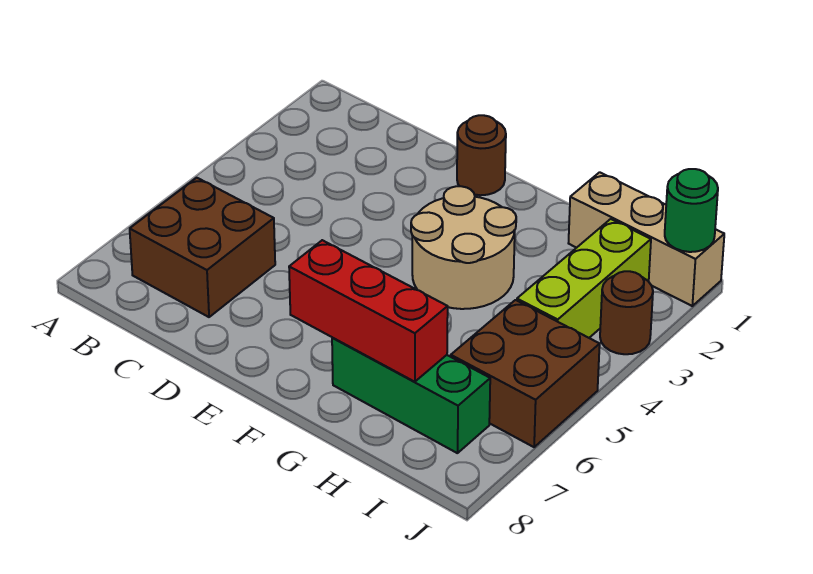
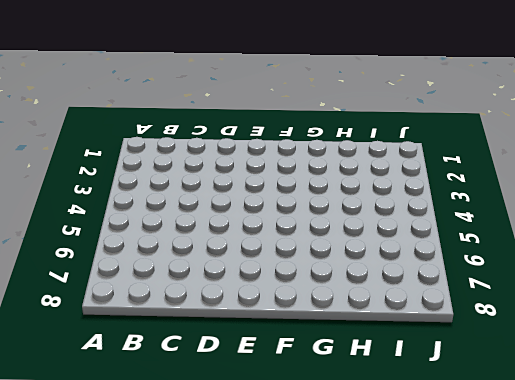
none -> brown brick B6:C7 level 1
none -> brown round brick E1 level 1

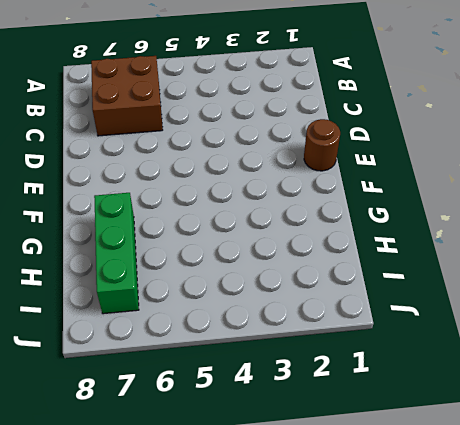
none -> tan round brick F3:G4 level 1
none -> tan brick H1:J1 level 1

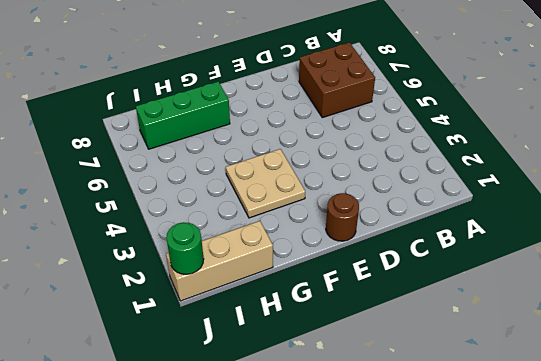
tan plate F3:G4 level 1 -> tan round brick F3:G4 level 1
none -> lime brick I2:I4 level 1
none -> brown brick I5:J6 level 1

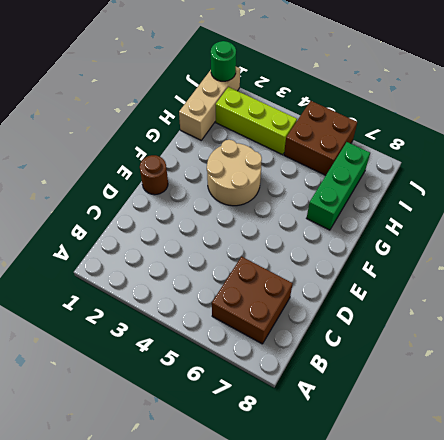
none -> brown round brick J3 level 1
none -> red brick F7:H7 level 2

